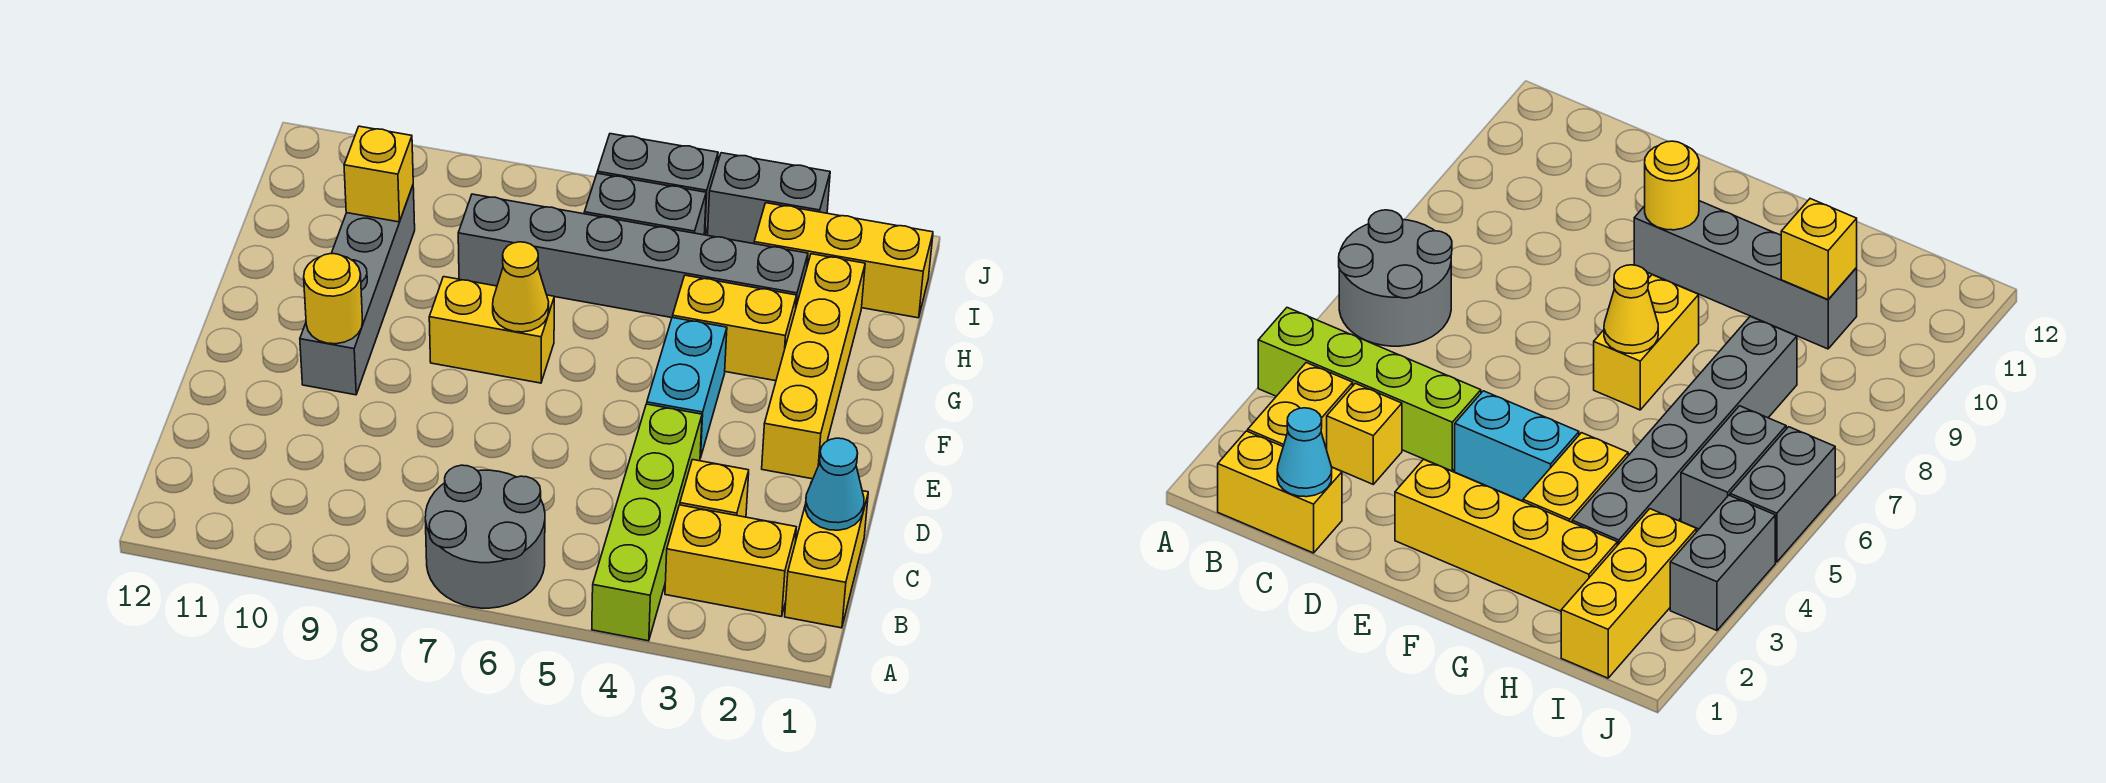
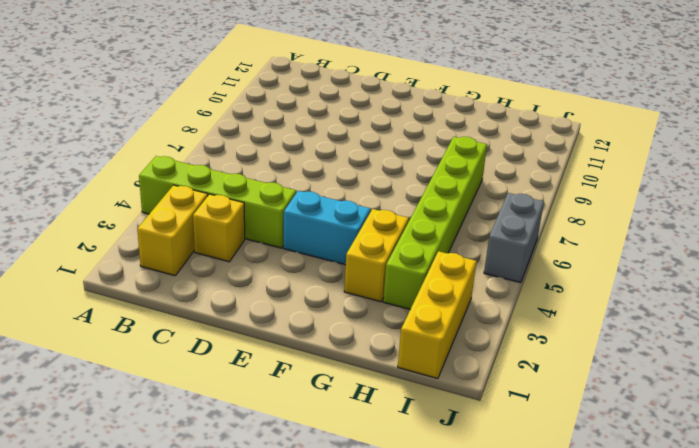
lime brick H3:H8 level 1 -> grey brick H3:H8 level 1
none -> grey round brick A6:B7 level 1
none -> yellow brick B1:C1 level 1
none -> yellow brick E2:H2 level 1

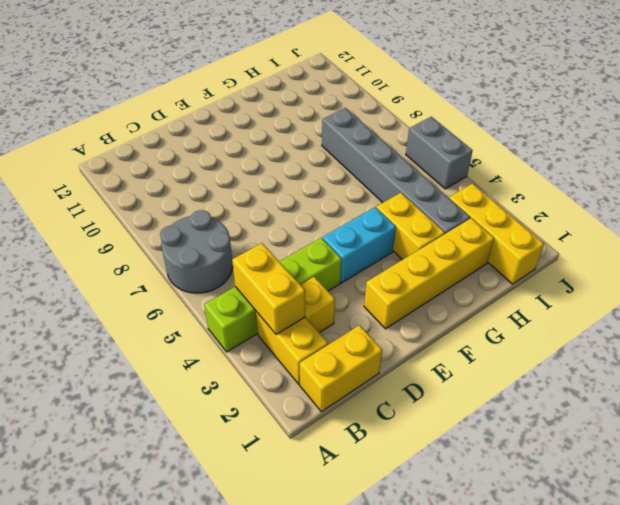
yellow brick B3:B4 level 2 -> yellow brick F7:F8 level 1
none -> grey brick E10:H10 level 1
none -> grey brick I5:I6 level 1
none -> grey brick J3:J4 level 1

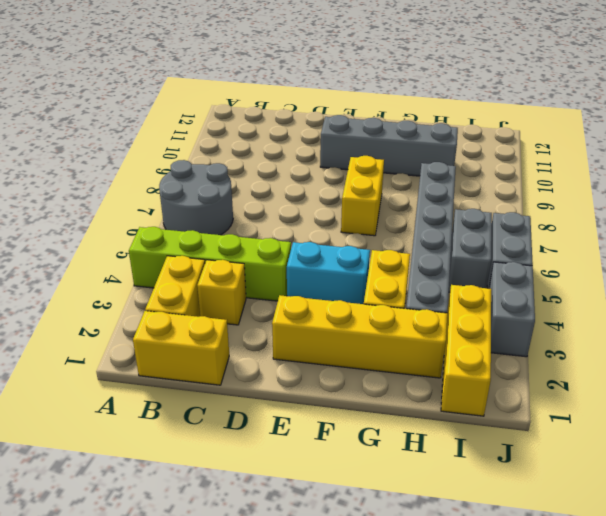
none -> cyan cone C1 level 2
none -> yellow round brick E10 level 2
none -> yellow cone F7 level 2

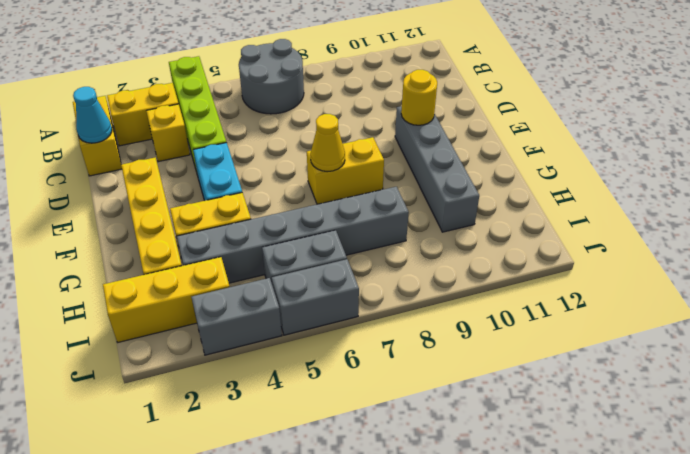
none -> yellow brick H10 level 2

